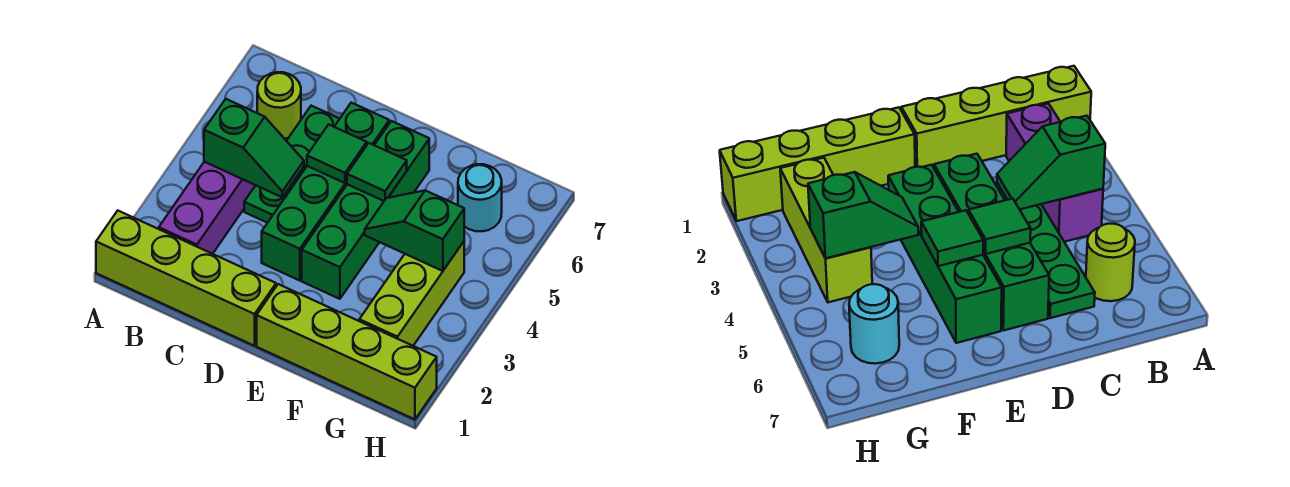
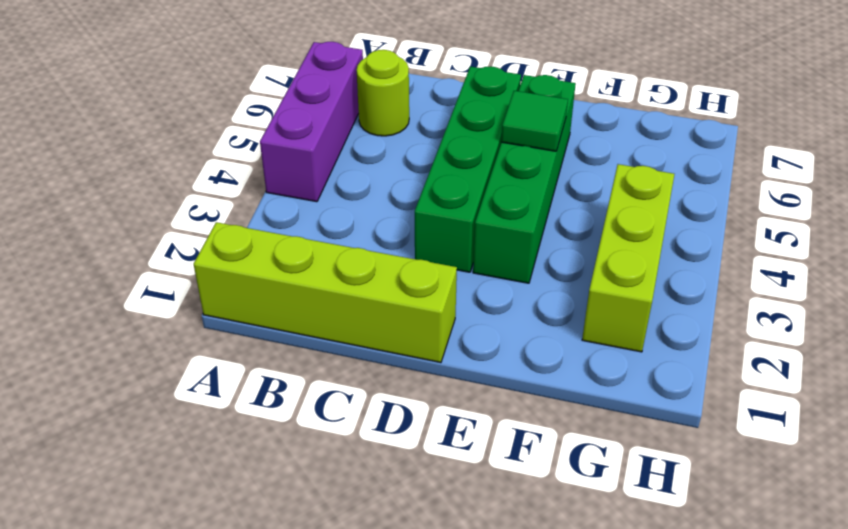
purple brick A4:A6 level 1 -> purple brick B2:B4 level 1
none -> green plate C4:C6 level 1
none -> lime brick E1:H1 level 1
none -> cyan round brick G6 level 1

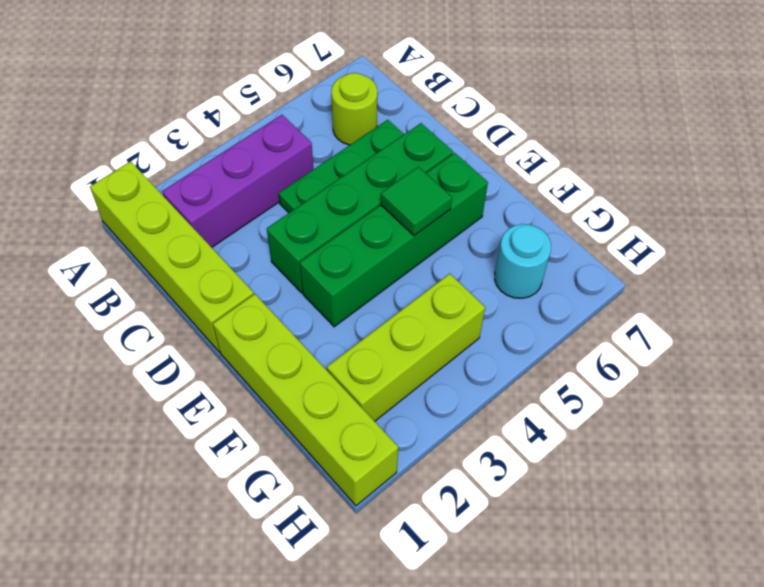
none -> green slope B4:C4 level 2 top B
none -> green tile D5 level 2
none -> green slope F4:G4 level 2 top G

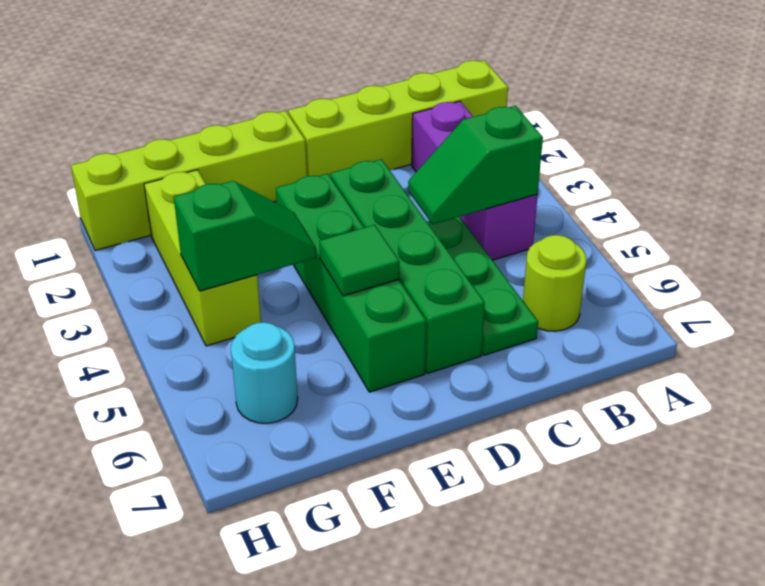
none -> green tile D5 level 2

